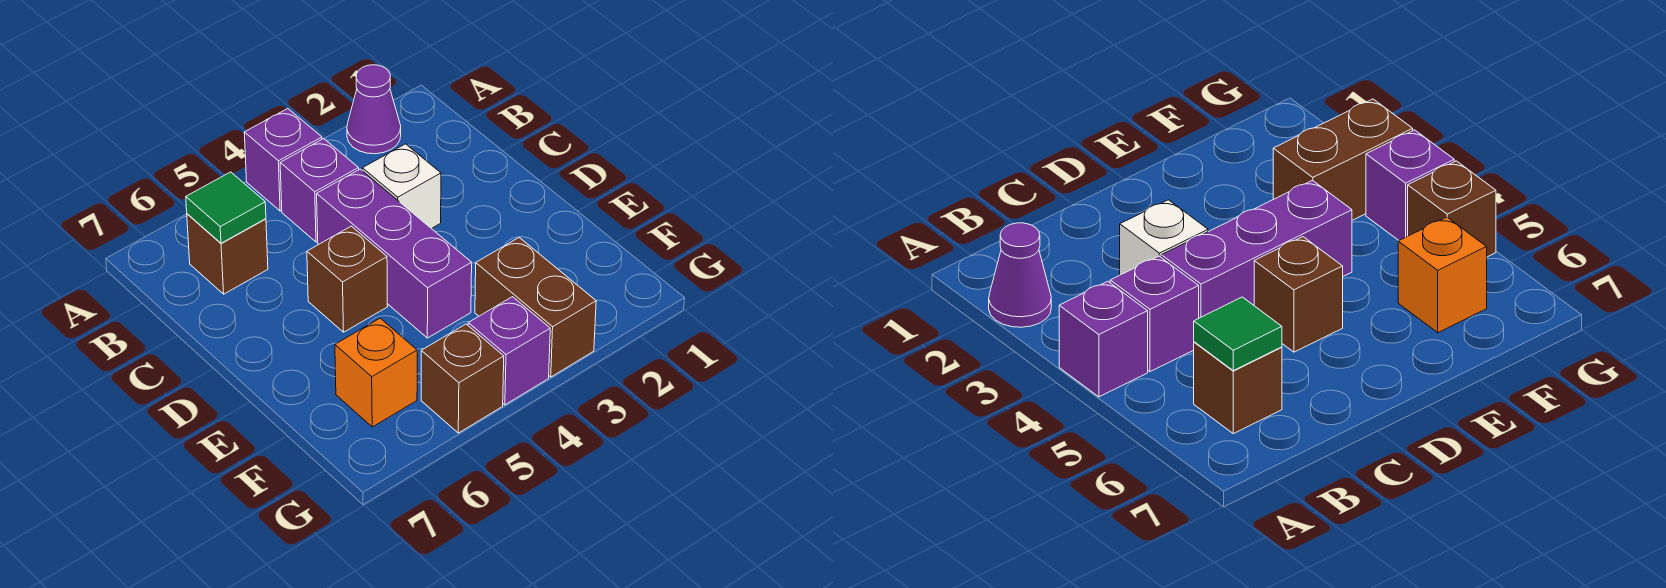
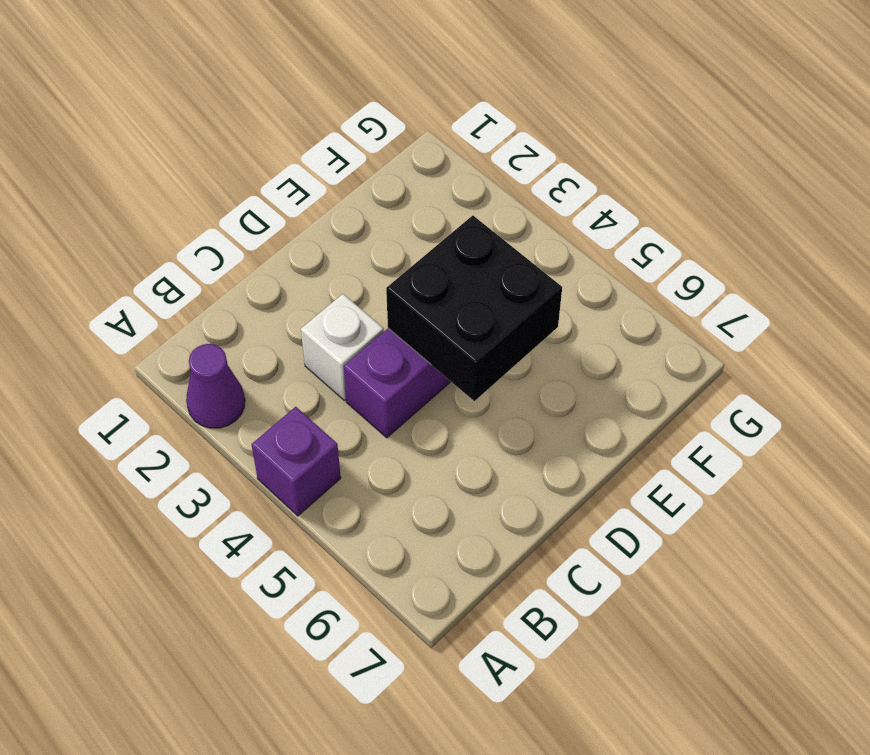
black brick D4:E5 level 2 -> none
none -> purple brick B4 level 1
none -> brown brick B6 level 1
none -> brown brick D5 level 1

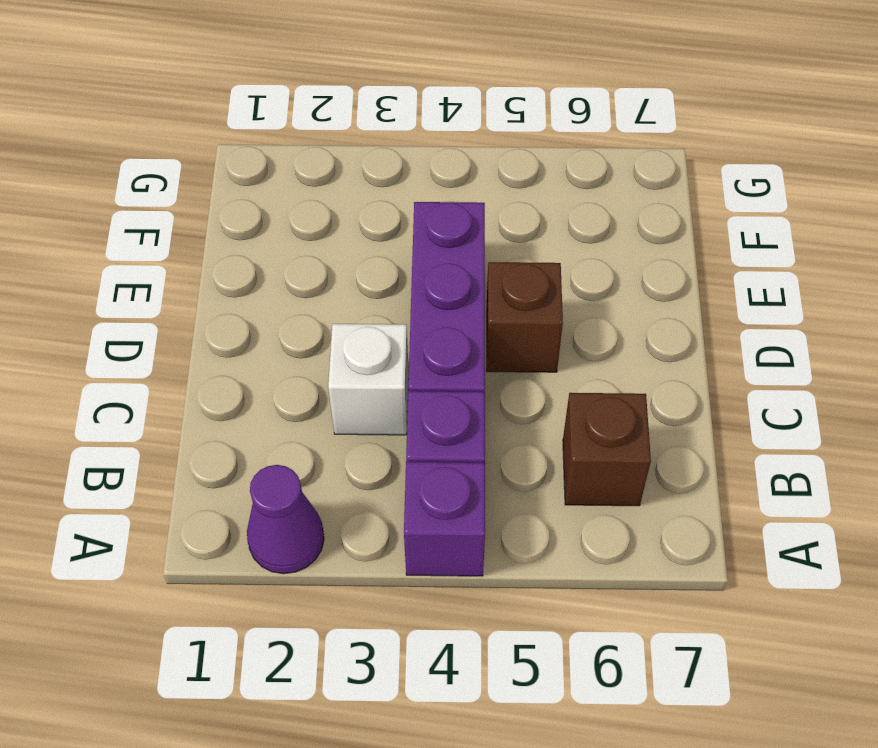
none -> brown brick F3:G3 level 1
none -> orange brick F6 level 1
none -> purple brick G4 level 1

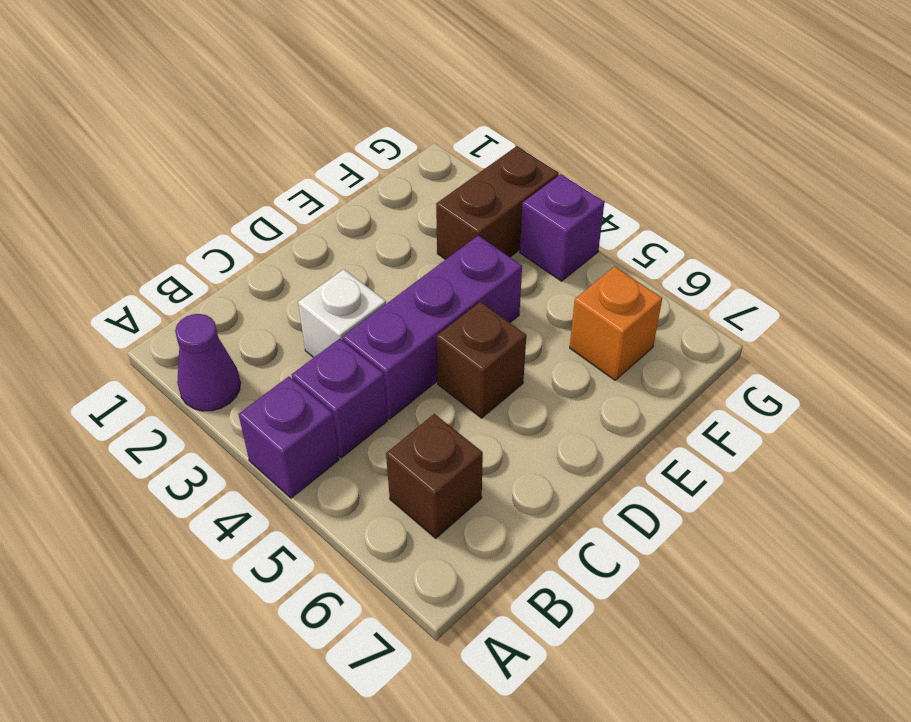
none -> brown brick G5 level 1
none -> green tile B6 level 2

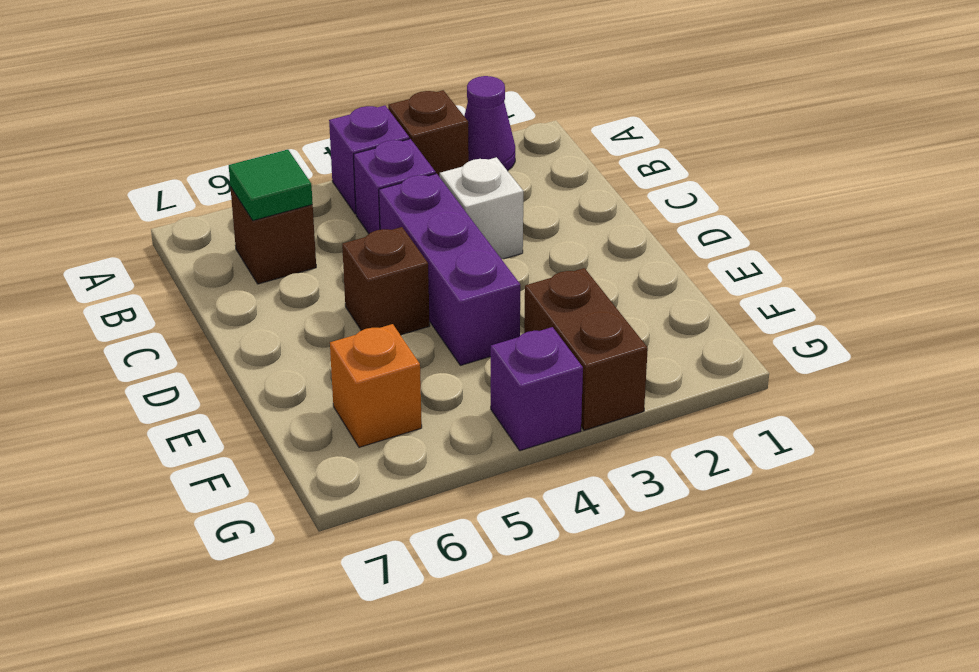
brown brick A3 level 1 -> brown brick G5 level 1

